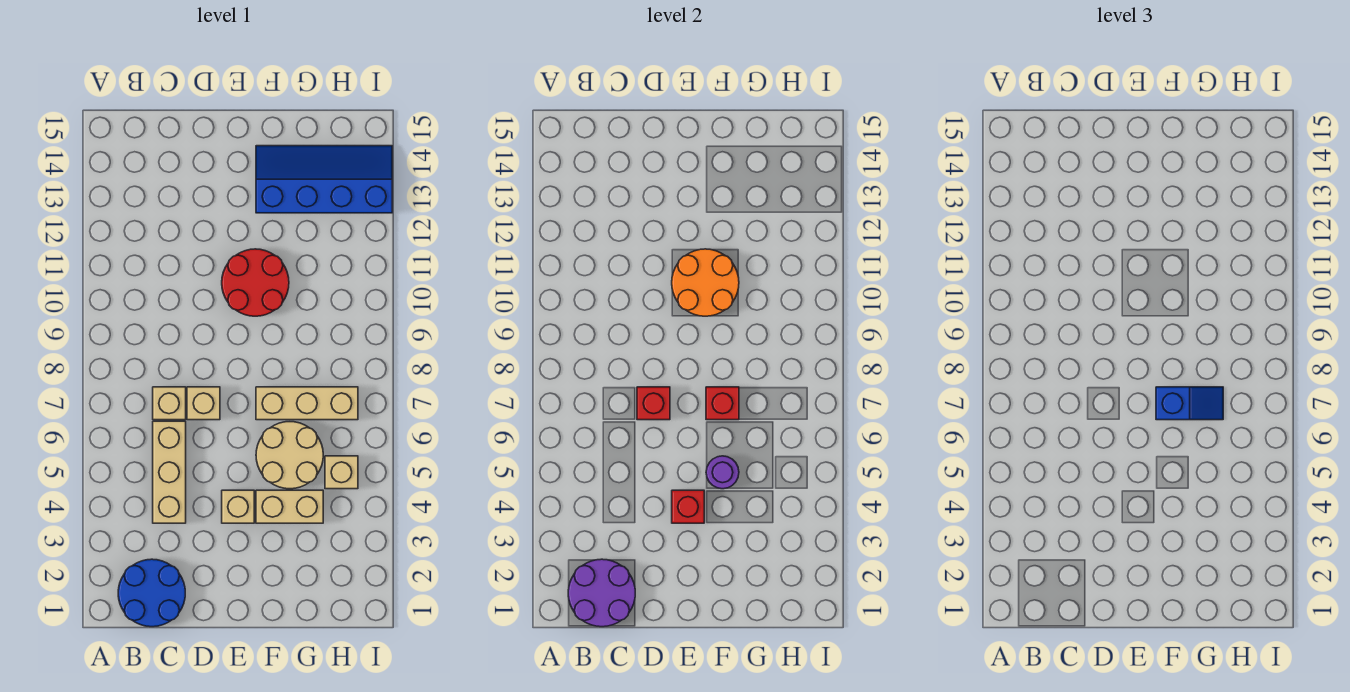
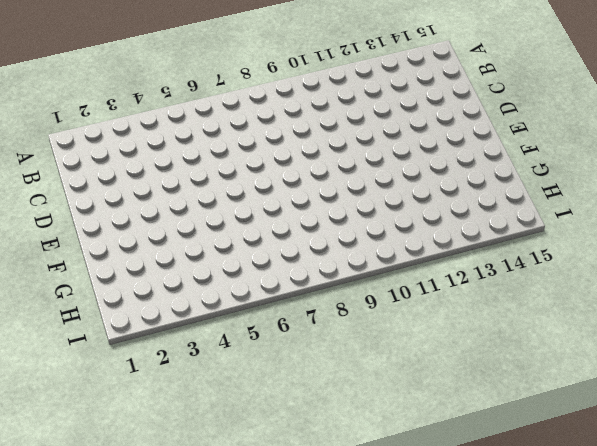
none -> blue round brick B1:C2 level 1
none -> tan brick C4:C6 level 1
none -> tan brick C7 level 1

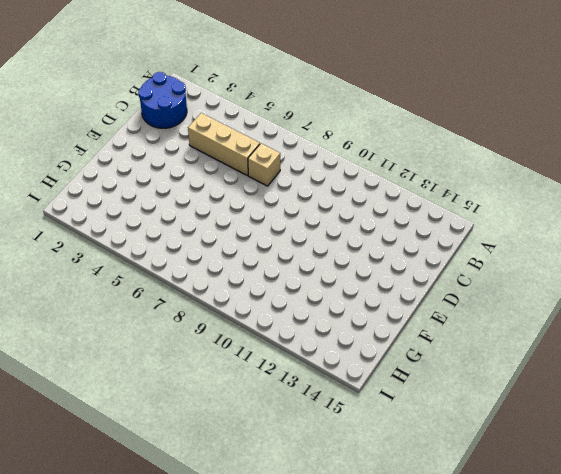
none -> tan brick D7 level 1
none -> tan brick E4 level 1
none -> red round brick E10:F11 level 1

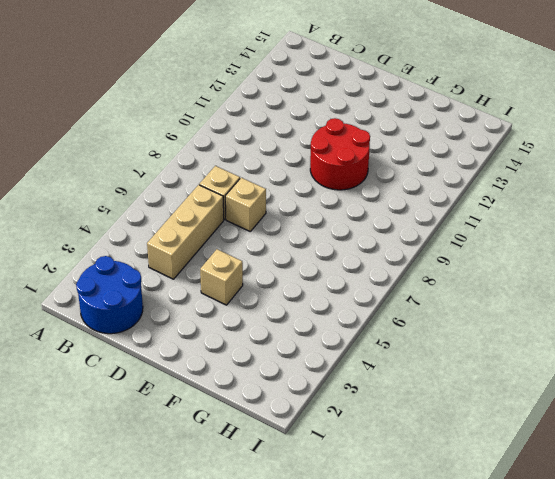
none -> tan brick F4:G4 level 1
none -> tan round brick F5:G6 level 1
none -> tan brick F7:H7 level 1

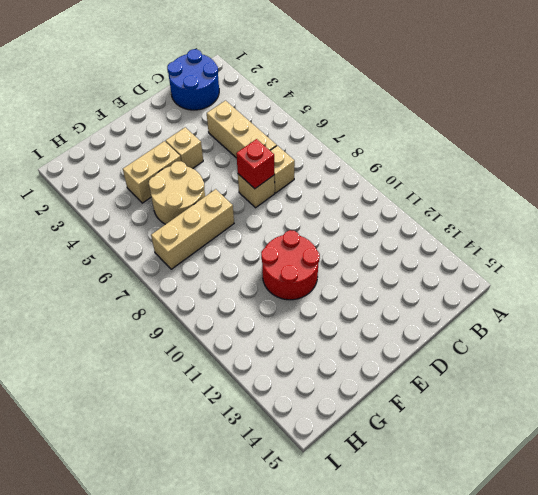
none -> blue slope F13:I14 level 1 top 13
none -> tan brick H5 level 1
none -> purple round brick B1:C2 level 2

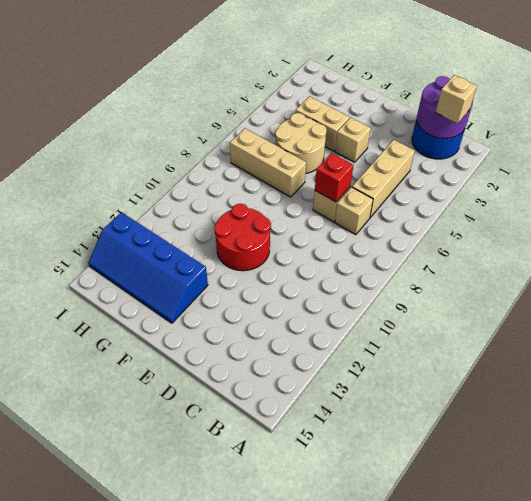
tan brick B2 level 3 -> tan brick H5 level 1
none -> red brick E4 level 2
none -> orange round brick E10:F11 level 2
none -> purple round brick F5 level 2

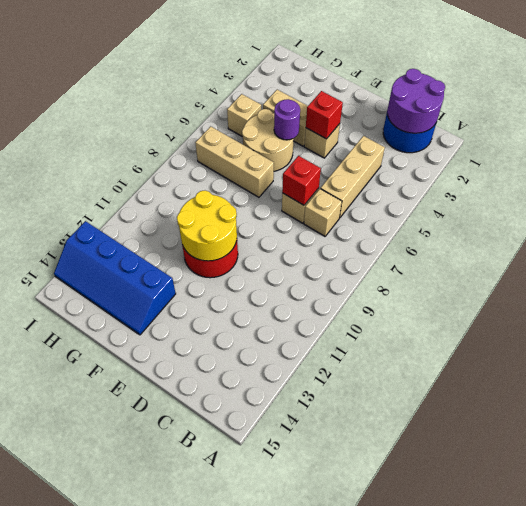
yellow round brick E10:F11 level 2 -> orange round brick E10:F11 level 2
none -> red brick F7 level 2
none -> blue slope F7:G7 level 3 top F

